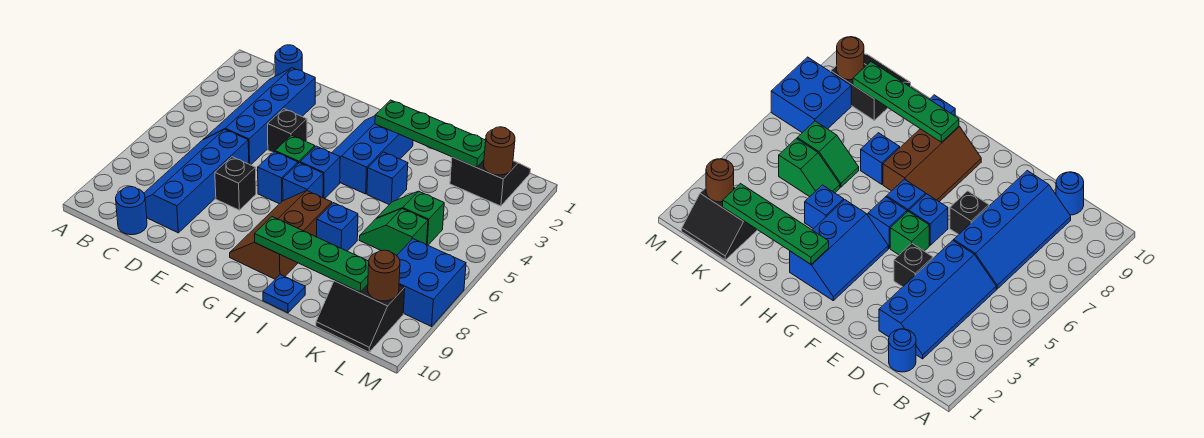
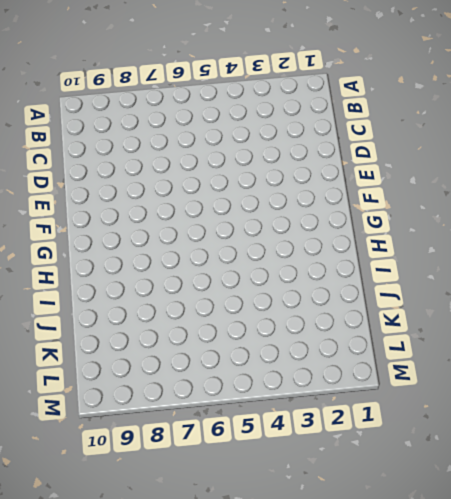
none -> blue round brick C1 level 1
none -> blue slope C2:D5 level 1 top D
none -> blue slope C6:D9 level 1 top D

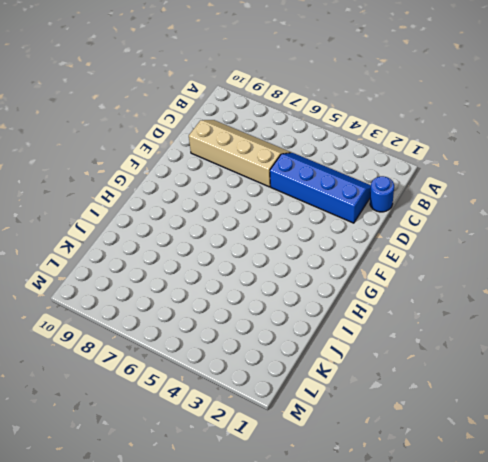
tan slope C6:D9 level 1 top D -> blue slope C6:D9 level 1 top D
none -> blue round brick C10 level 1
none -> black brick E4 level 1
none -> black brick E7 level 1

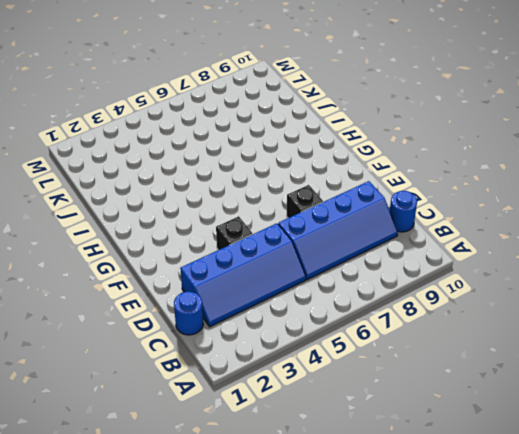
none -> green brick F5 level 1
none -> blue brick F6 level 1
none -> blue slope G2:H4 level 1 top H

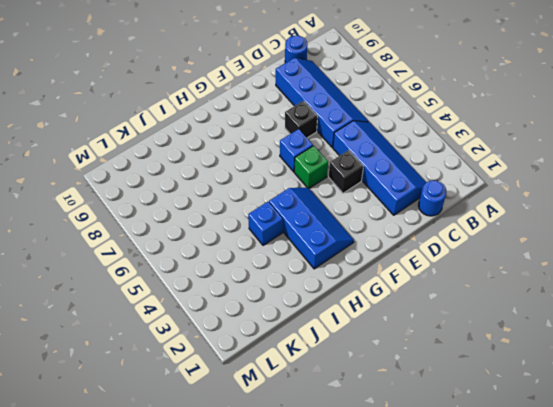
none -> blue brick G5 level 1
none -> blue brick G6 level 1
none -> brown slope G7:H9 level 1 top H

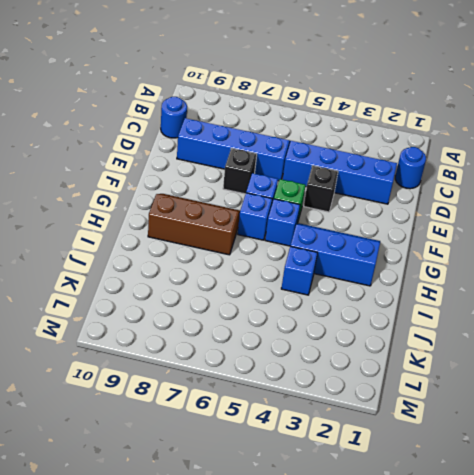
none -> blue brick I7 level 1
none -> blue plate I10 level 1
none -> green slope J5:K5 level 1 top K

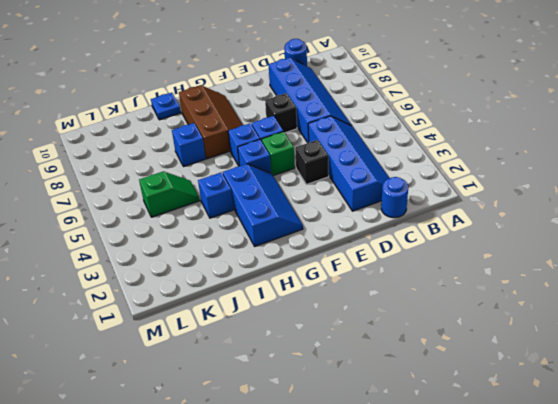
none -> green slope J6:K6 level 1 top K
none -> black slope K1:L2 level 1 top 2
none -> black slope K9:L10 level 1 top 9

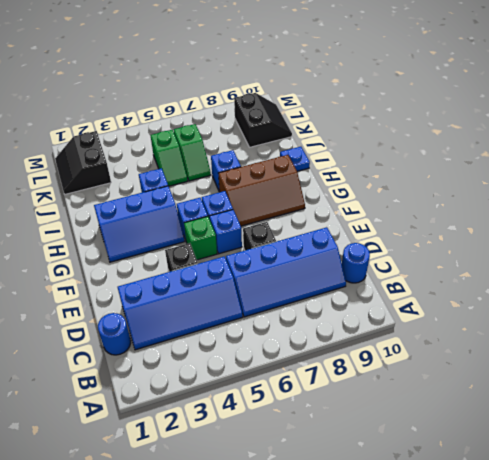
none -> blue brick L7:M8 level 1
none -> green plate H2:K2 level 2
none -> green plate H9:K9 level 2

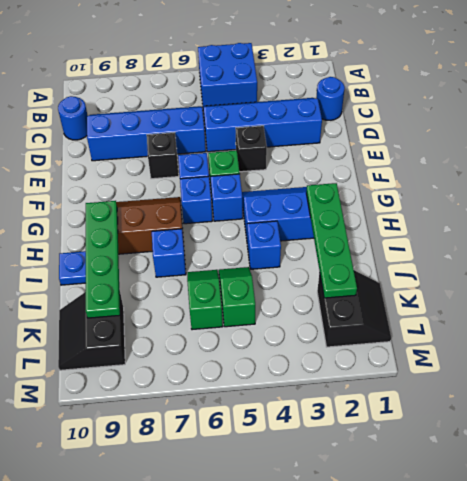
blue brick A4:B5 level 1 -> blue brick L7:M8 level 1
none -> brown round brick L2 level 2
none -> brown round brick L9 level 2

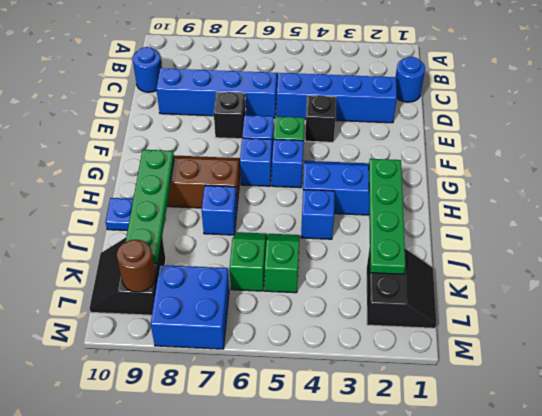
none -> brown round brick L2 level 2

